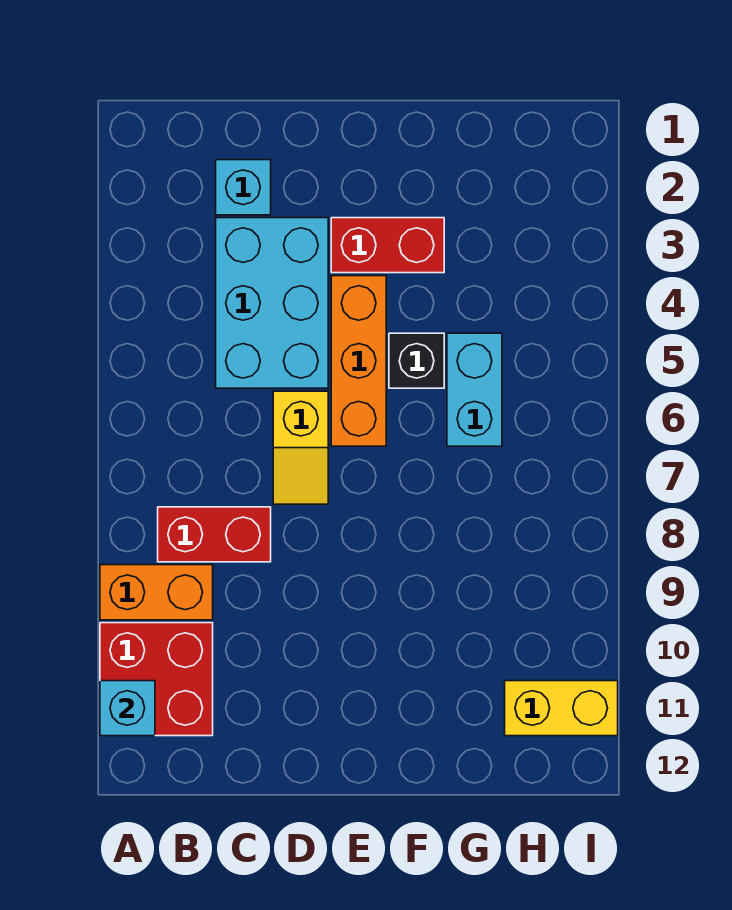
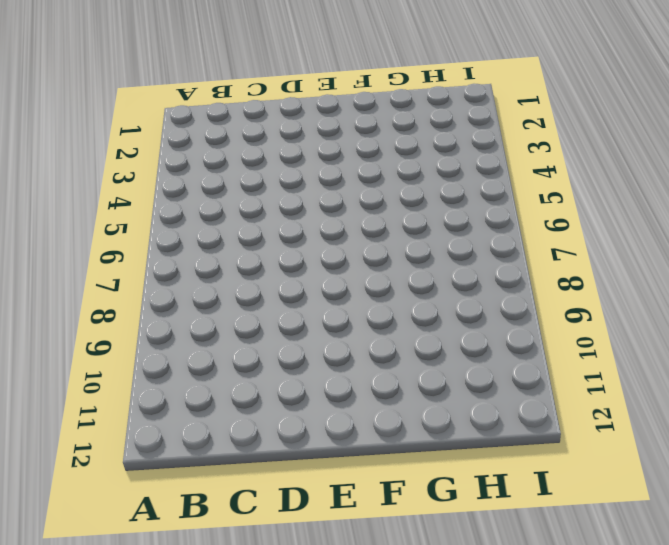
none -> orange brick A9:B9 level 1
none -> red brick A10:B11 level 1
none -> red brick B8:C8 level 1

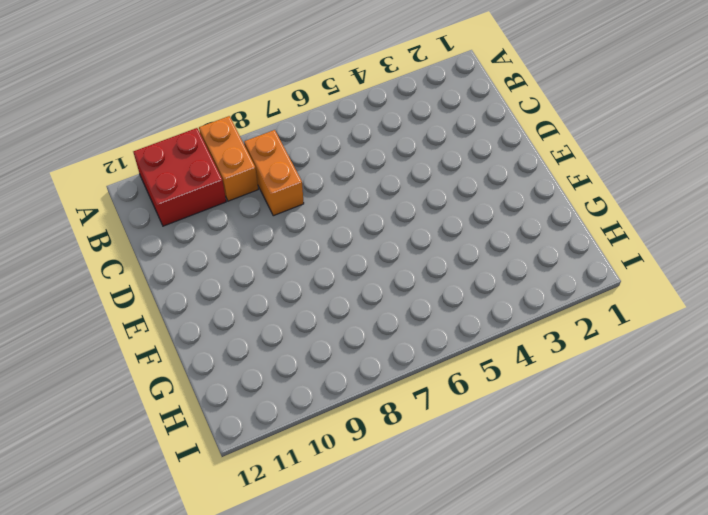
orange brick B8:C8 level 1 -> red brick B8:C8 level 1
none -> cyan brick C2 level 1
none -> cyan brick C3:D5 level 1
none -> yellow slope D6:D7 level 1 top 6

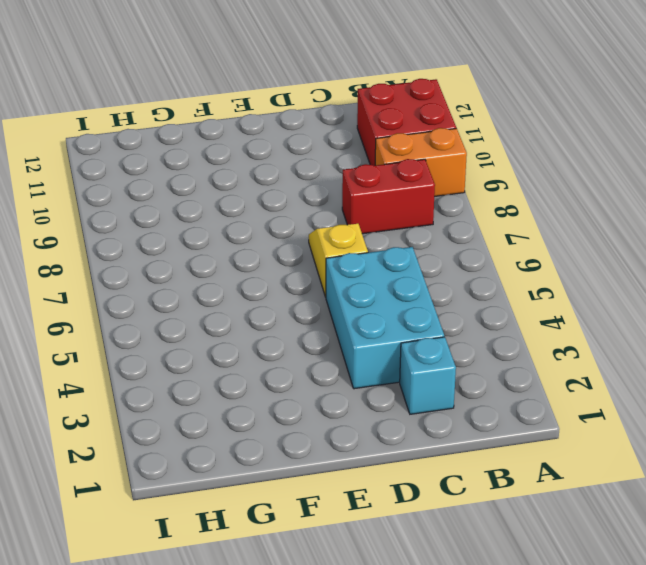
none -> red brick E3:F3 level 1
none -> orange brick E4:E6 level 1
none -> black brick F5 level 1

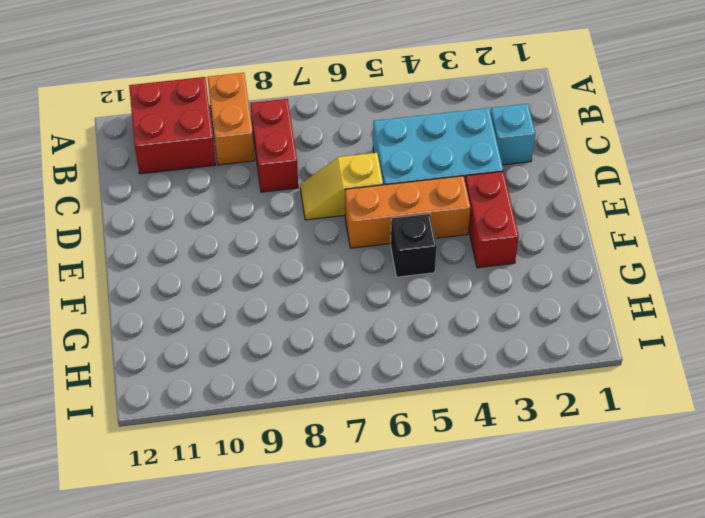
none -> cyan brick G5:G6 level 1
none -> yellow brick H11:I11 level 1
none -> cyan brick A11 level 2

